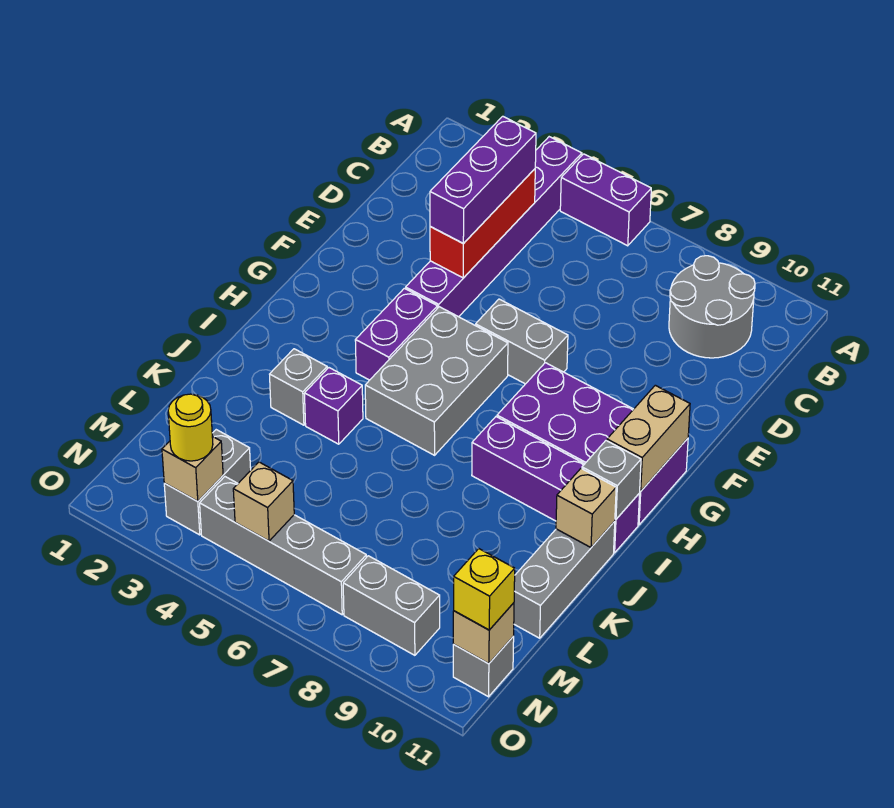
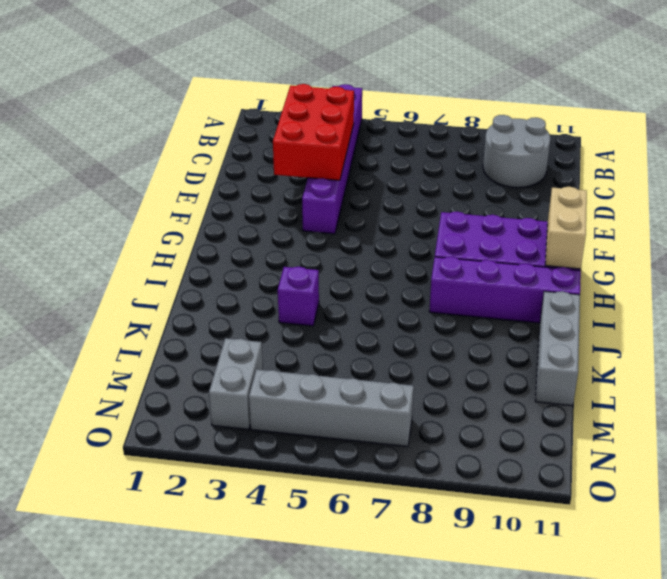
red brick C3:E4 level 2 -> red brick C4:E4 level 2
none -> purple brick A5:A6 level 1
none -> grey brick F6:F7 level 1
none -> purple brick G4:H4 level 1

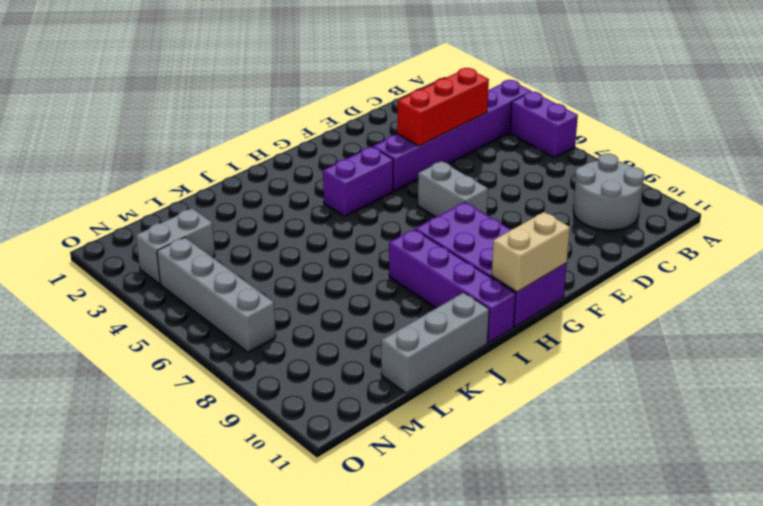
none -> grey brick G5:I6 level 1
none -> grey brick J3 level 1
none -> purple brick J4 level 1

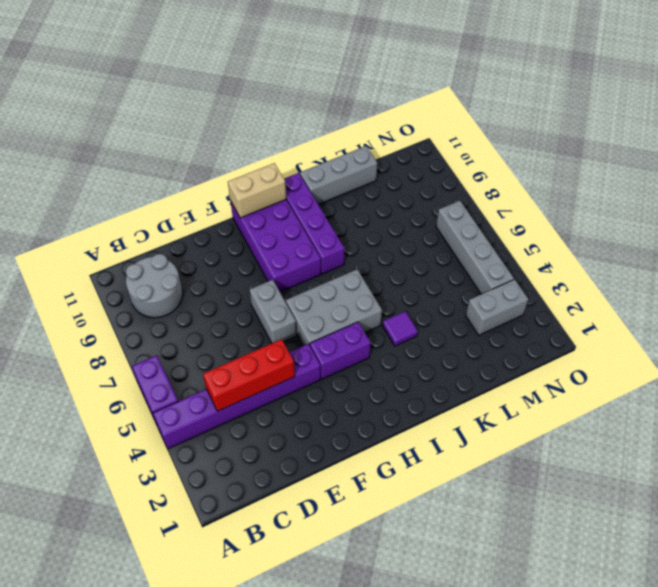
purple tile J4 level 1 -> purple brick J4 level 1
none -> grey brick J3 level 1
none -> grey brick N8:N9 level 1
none -> grey brick N11 level 1

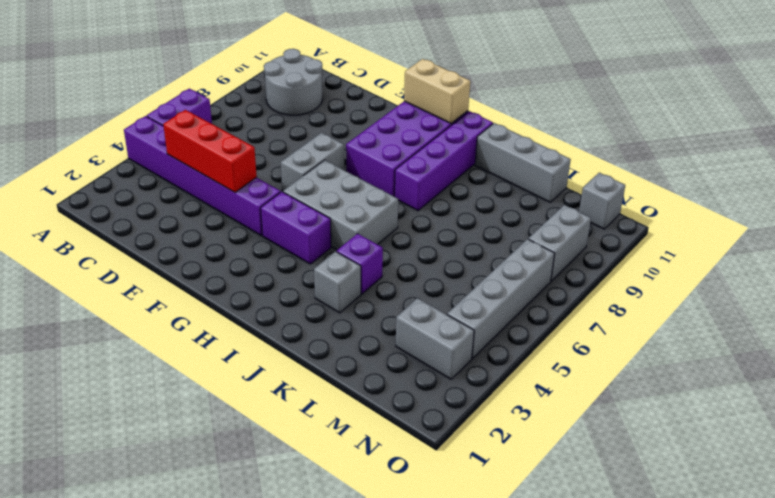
none -> grey brick I11 level 2
none -> tan brick J11 level 2
none -> tan brick N3 level 2

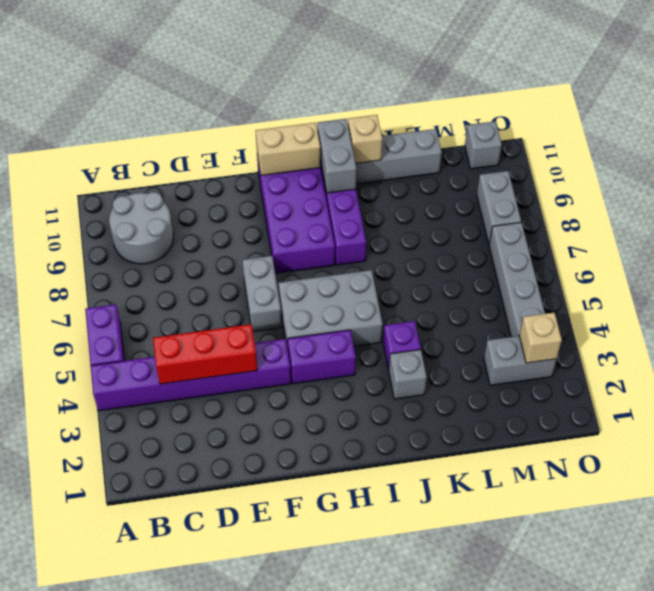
grey brick I10:I11 level 2 -> grey brick I11 level 2
none -> tan brick N5 level 2
none -> tan brick N11 level 2
none -> purple brick C4:E4 level 3

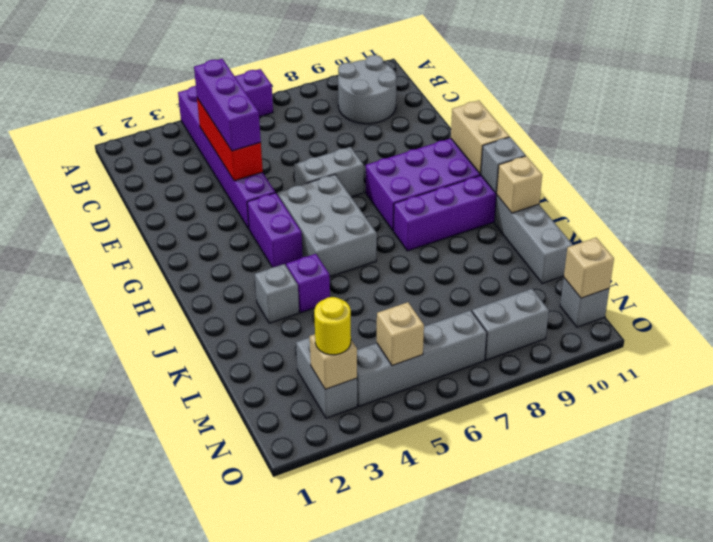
none -> yellow brick N11 level 3

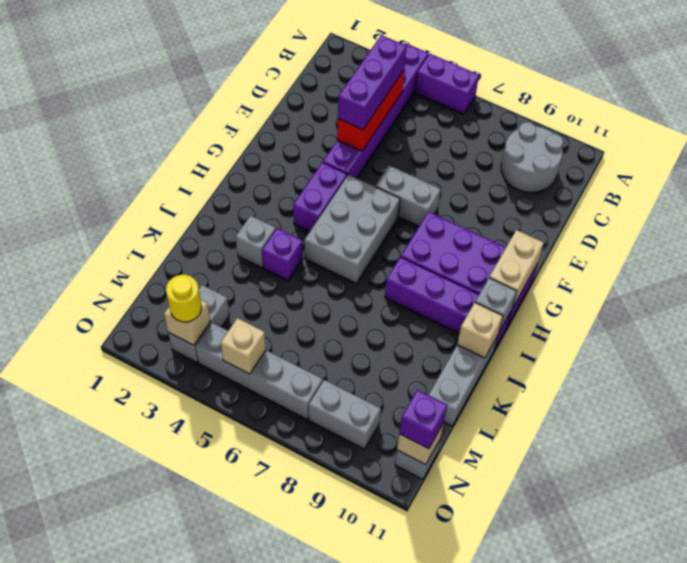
purple brick N11 level 3 -> yellow brick N11 level 3

